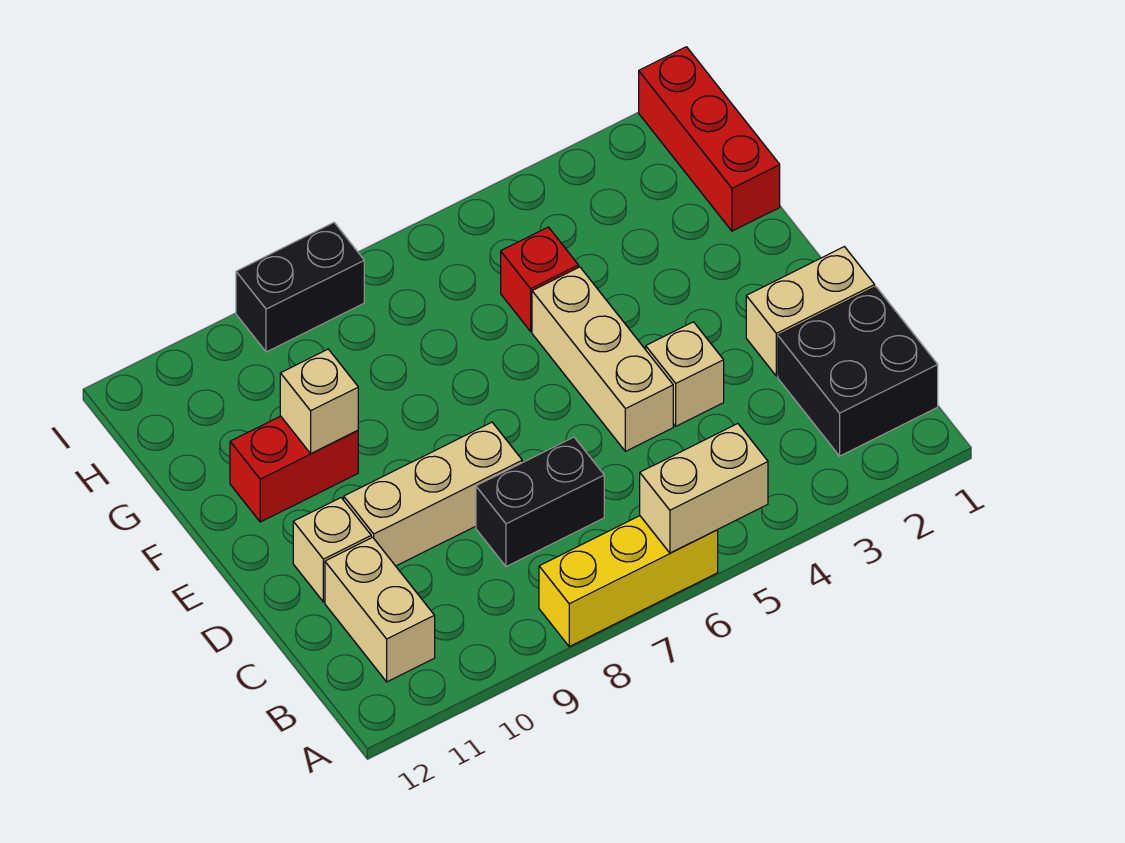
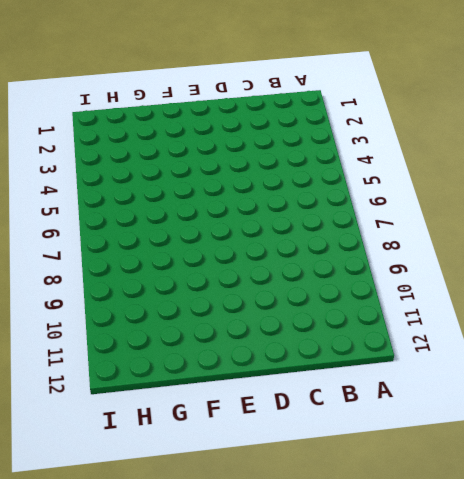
none -> yellow brick A6:A8 level 1
none -> black brick B1:C2 level 1
none -> tan brick B11:C11 level 1

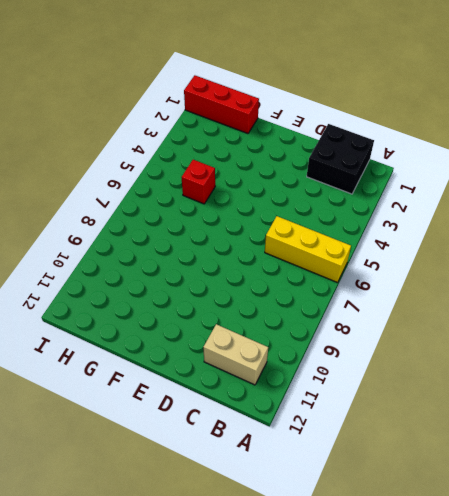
yellow brick A6:C6 level 1 -> yellow brick A6:A8 level 1
none -> black brick C7:C8 level 1
none -> tan brick D1:D2 level 1
none -> tan brick D4 level 1

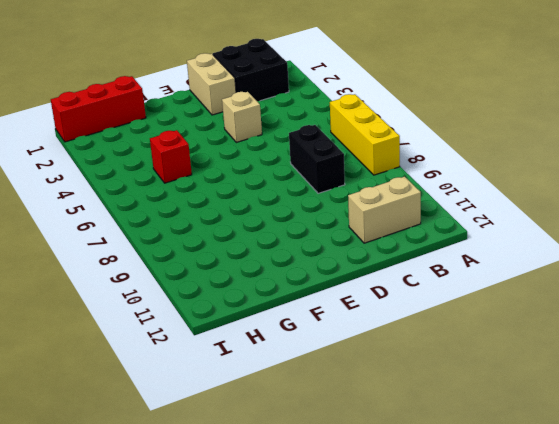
none -> tan brick D5:F5 level 1
none -> tan brick D8:D10 level 1
none -> tan brick D11 level 1

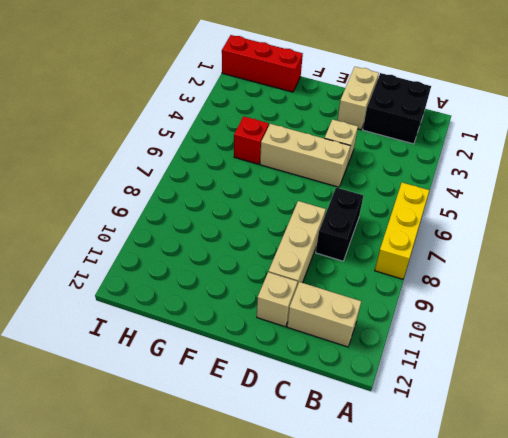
none -> red brick F10:F11 level 1
none -> black brick I8:I9 level 1
none -> tan brick A5:A6 level 2

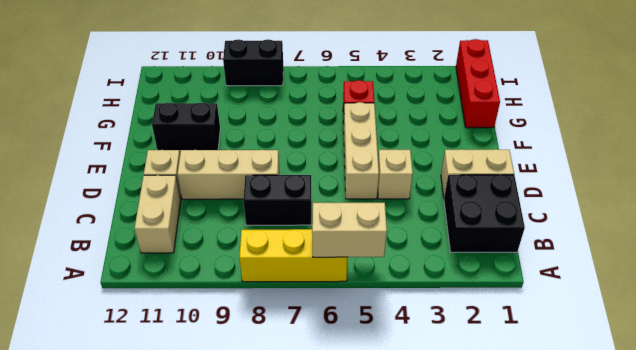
black brick F10:F11 level 1 -> red brick F10:F11 level 1
none -> tan brick F10 level 2

